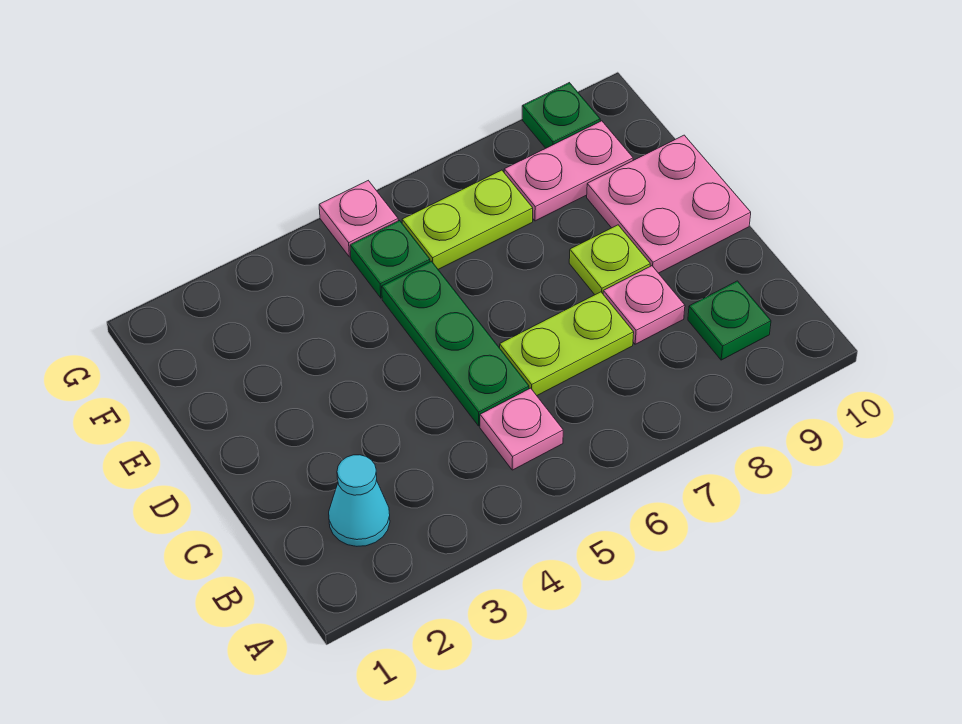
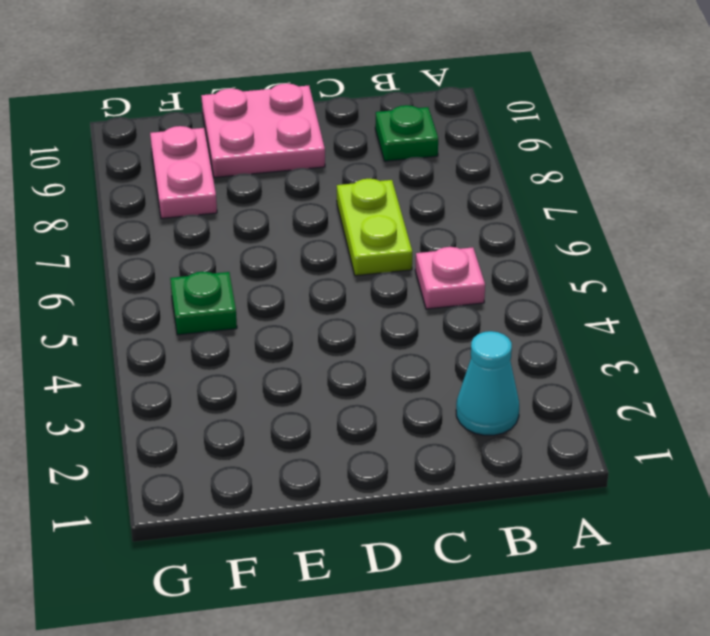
none -> green plate C5:E5 level 1
none -> pink plate C8 level 1
none -> lime plate D8 level 1

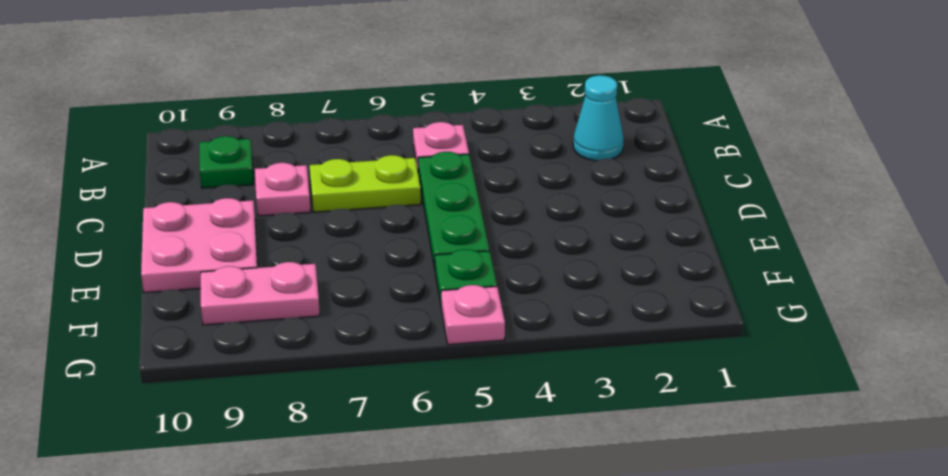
none -> lime plate D8 level 1
none -> lime plate F6:F7 level 1
none -> green plate G9 level 1

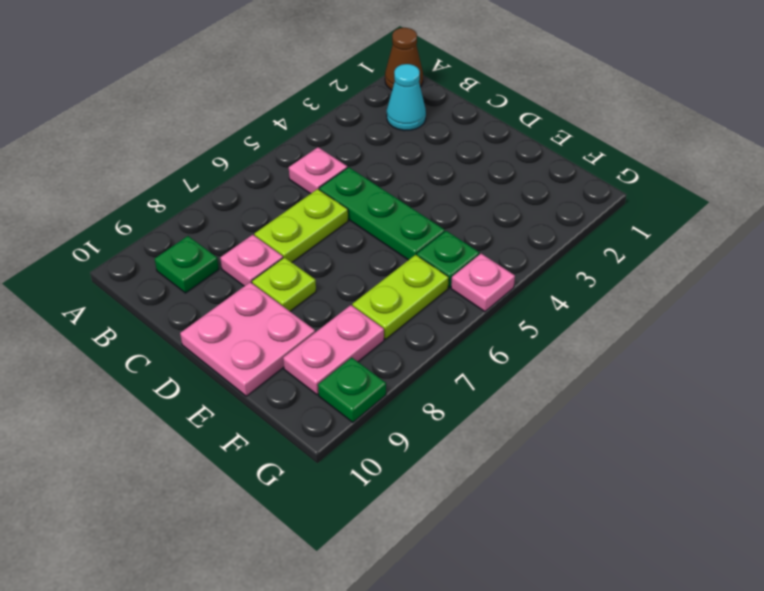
brown cone A1 level 1 -> none

